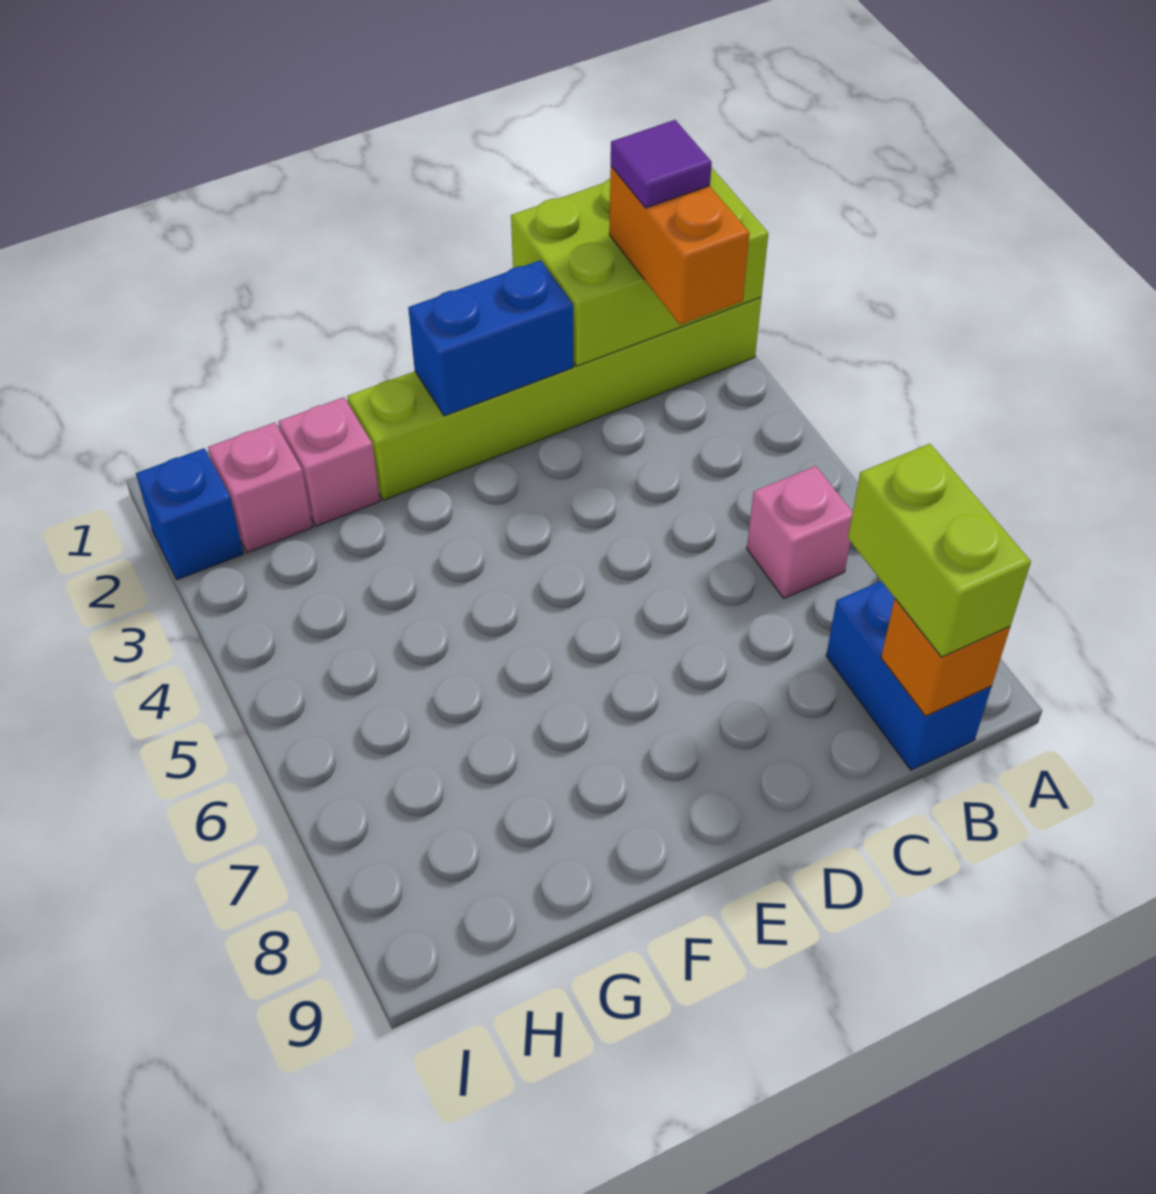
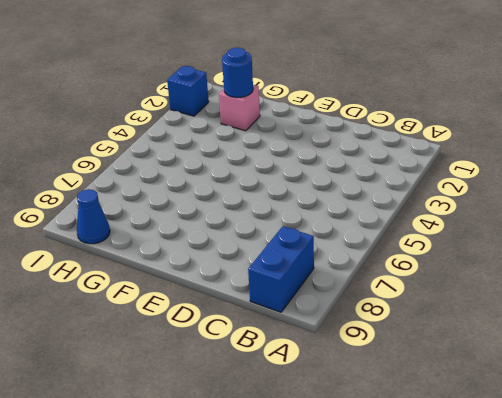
blue round brick G2 level 2 -> none
blue cone H9 level 1 -> none
none -> lime brick A2:F2 level 1
none -> pink brick B6 level 1
none -> pink brick H2 level 1

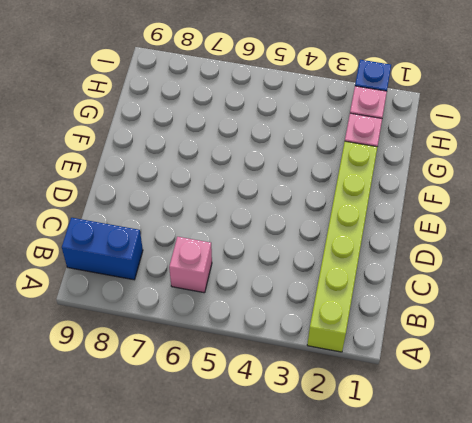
none -> lime brick A1:C2 level 2
none -> orange brick B9 level 2
none -> blue brick D2:E2 level 2

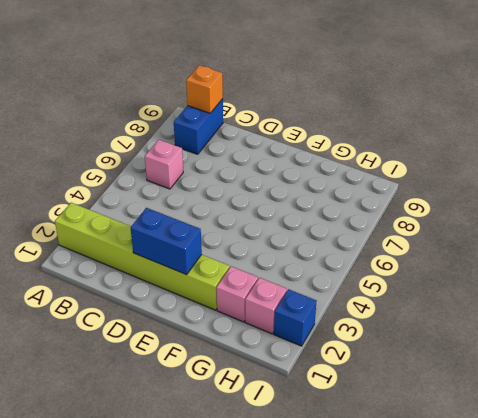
none -> lime brick A1:C2 level 2
none -> orange brick B2:B3 level 3
none -> lime brick B8:B9 level 3

